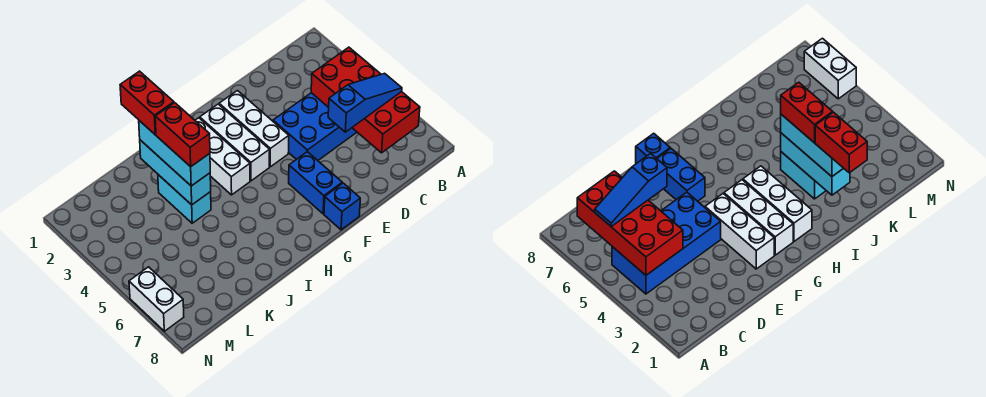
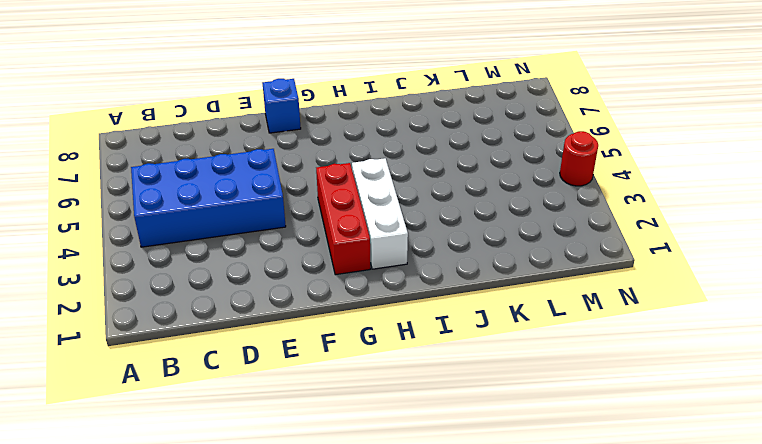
red brick G2:G4 level 1 -> white brick G2:G4 level 1
red round brick N4 level 1 -> none
none -> white brick F2:F4 level 1
none -> blue brick F6:F7 level 1
none -> cyan brick J3:J4 level 1

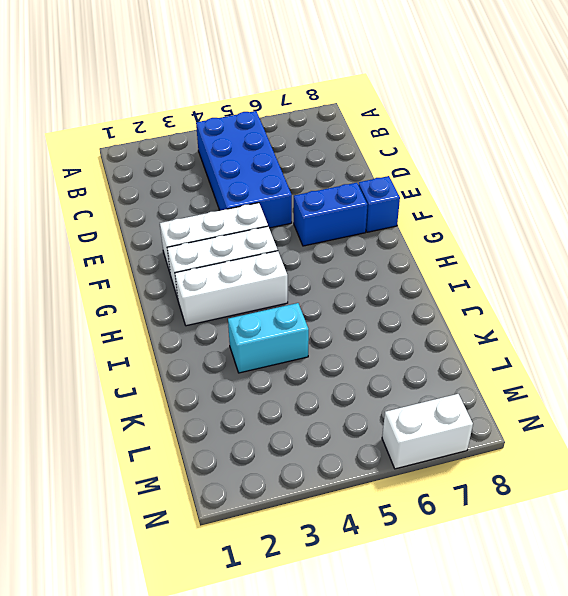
none -> red brick B4:C7 level 2
none -> cyan brick J2:J4 level 2
none -> blue slope B6:D6 level 3 top D

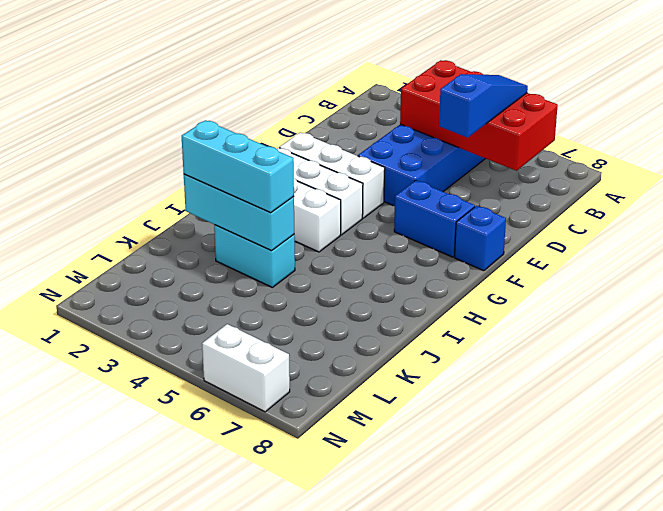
none -> red brick J1:J2 level 4
none -> red brick J3:J4 level 4

